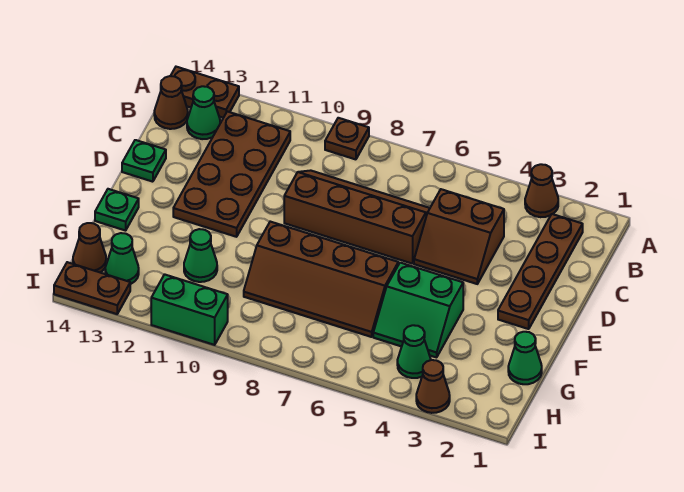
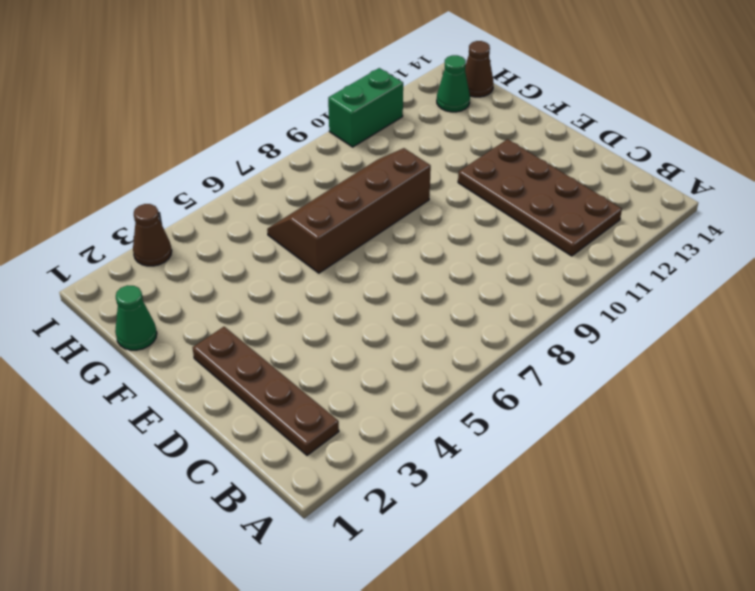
none -> brown cone A3 level 1
none -> brown plate A9 level 1
none -> brown plate A13:A14 level 1

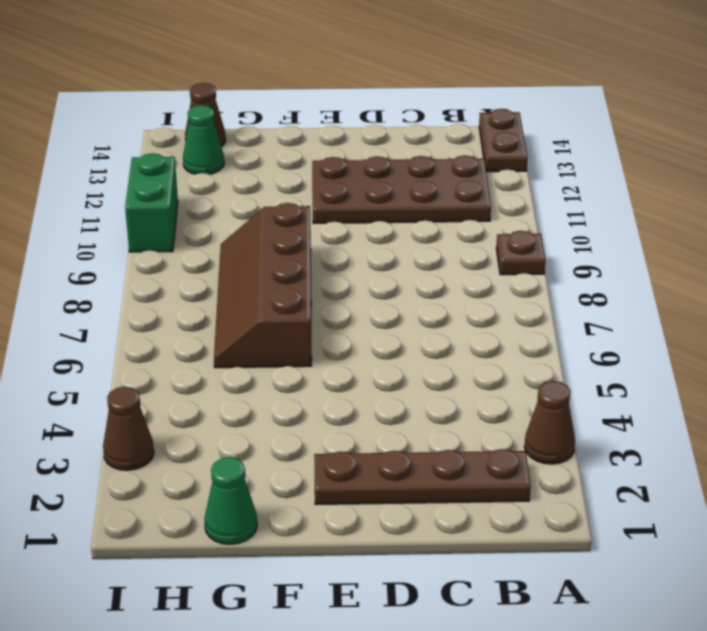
none -> green cone B13 level 1
none -> brown cone B14 level 1
none -> brown slope C4:D5 level 1 top C

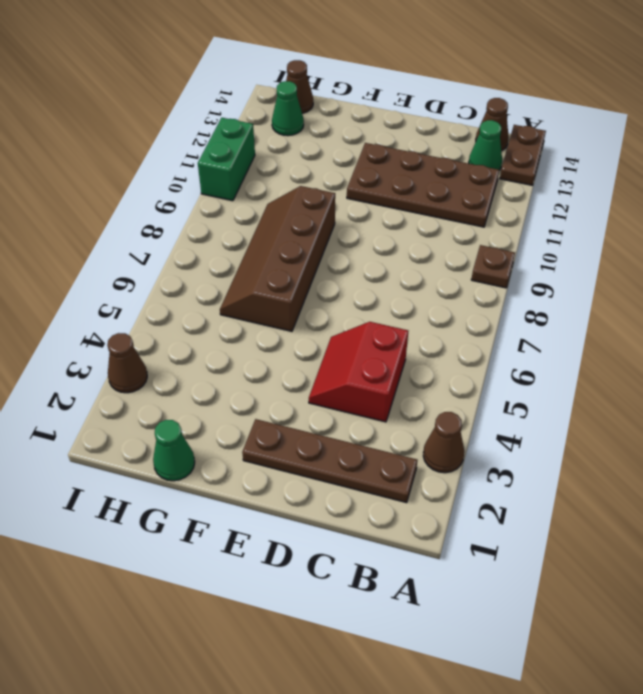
red slope C4:D5 level 1 top C -> brown slope C4:D5 level 1 top C
none -> brown slope C6:D9 level 1 top D
none -> green plate D14 level 1
none -> green slope F4:G5 level 1 top F

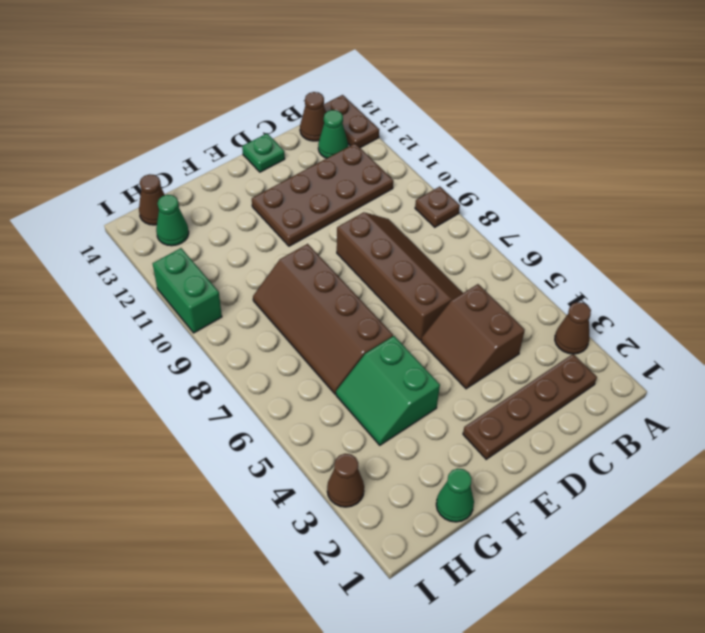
none -> green plate F14 level 1
none -> green cone G11 level 1
none -> green cone H4 level 1

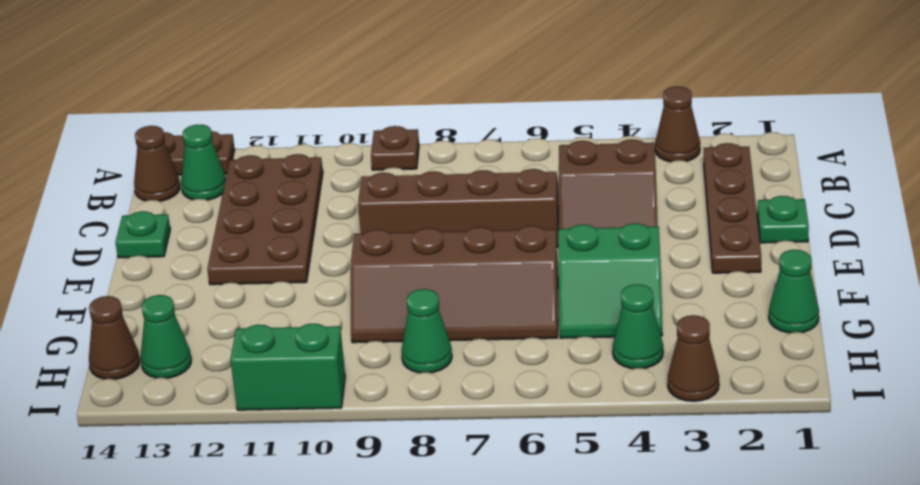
green plate D1 level 1 -> green plate F14 level 1
green cone H8 level 1 -> green cone G11 level 1
none -> brown plate I13:I14 level 1

